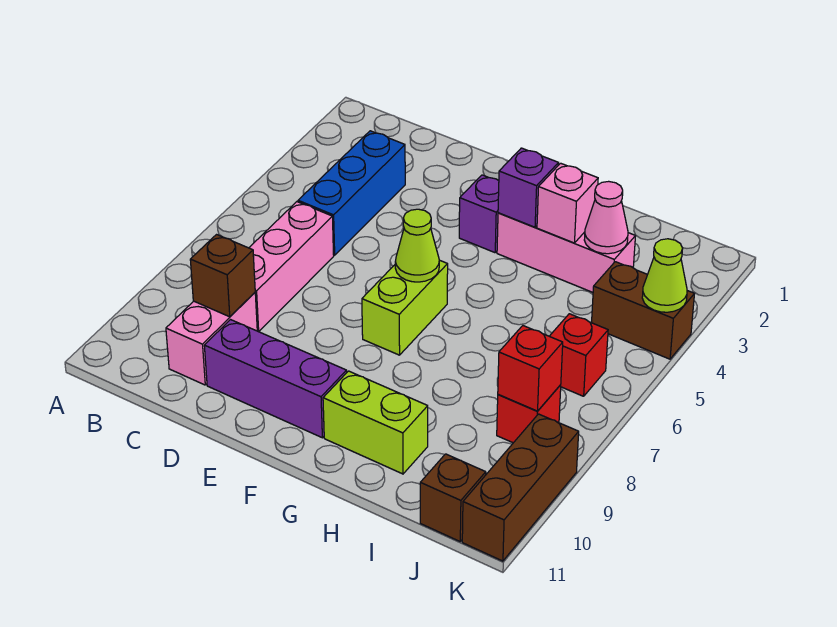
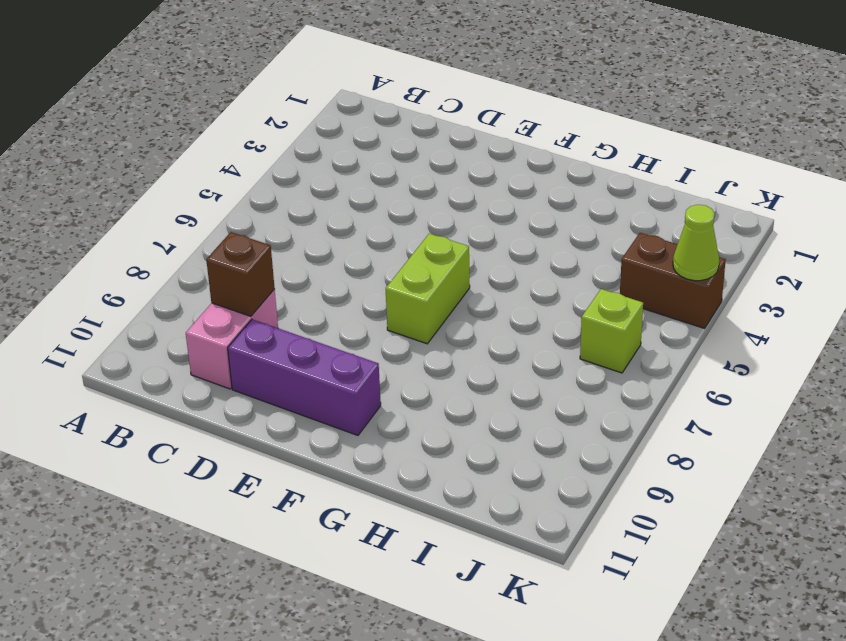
lime brick J6 level 1 -> red brick J6 level 1
none -> blue brick C3:C5 level 1
none -> pink brick C6:C8 level 1
none -> purple brick F3 level 1

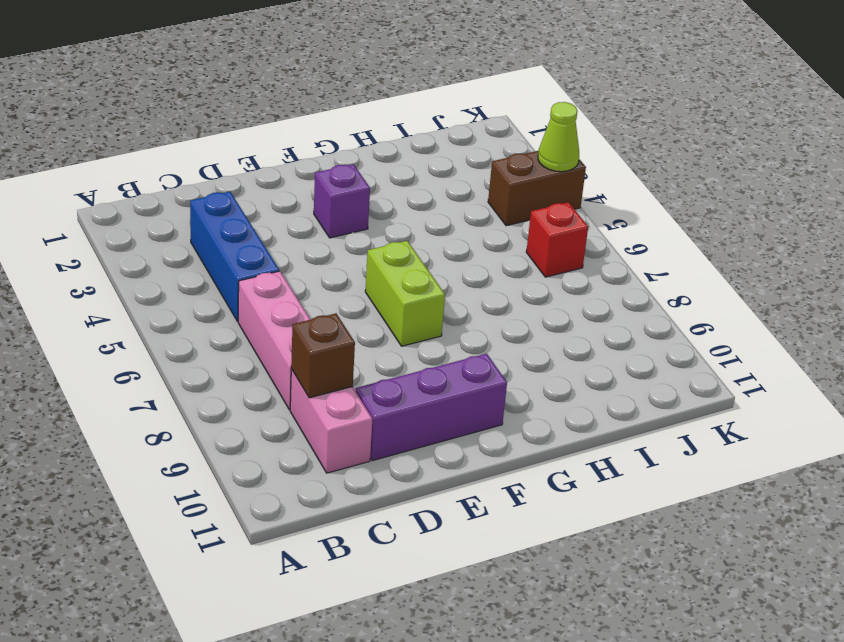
none -> pink brick G3:I3 level 1
none -> lime brick G10:H10 level 1
none -> red brick J8 level 1

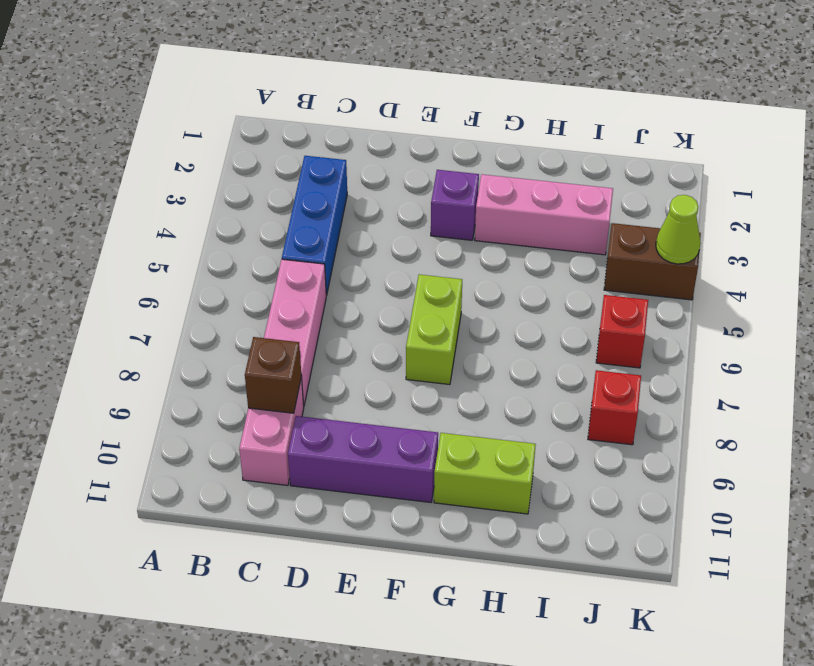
none -> brown brick J11 level 1
none -> brown brick K9:K11 level 1
none -> lime cone F6 level 2

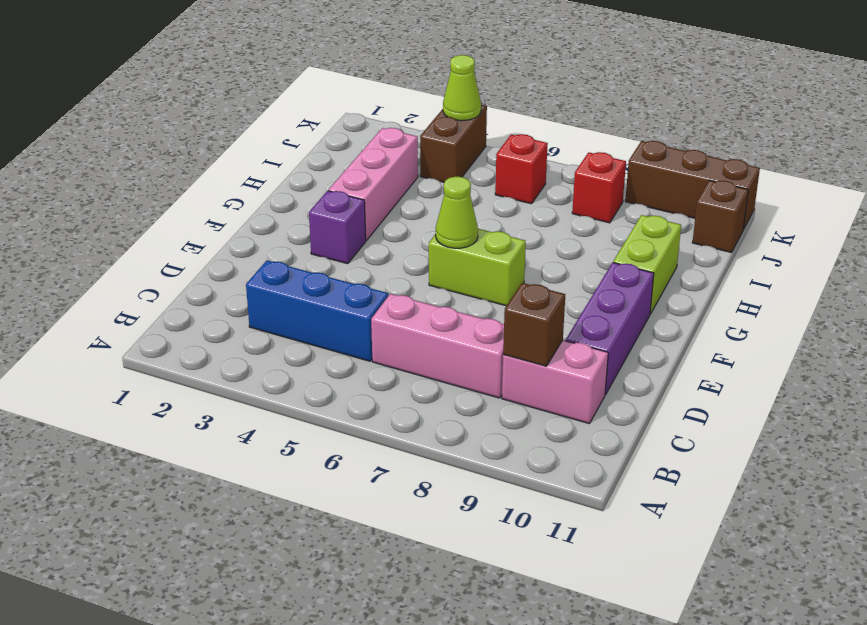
none -> purple brick G3 level 2
none -> pink brick H3 level 2
none -> pink cone I3 level 2

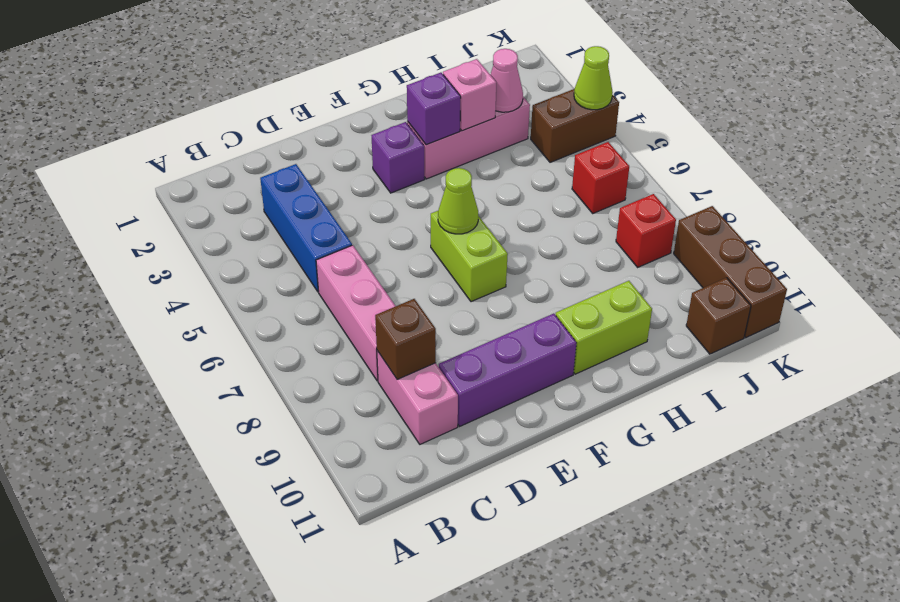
none -> red brick J8 level 2

